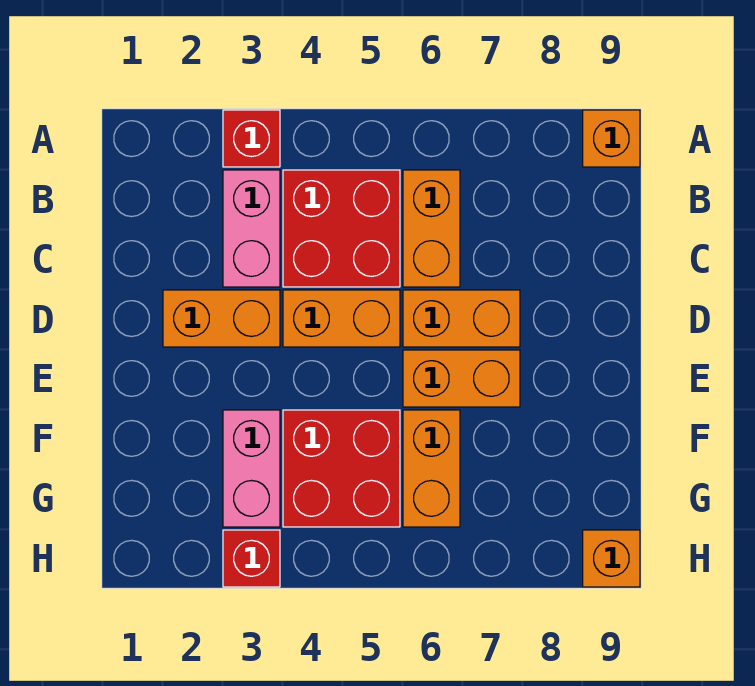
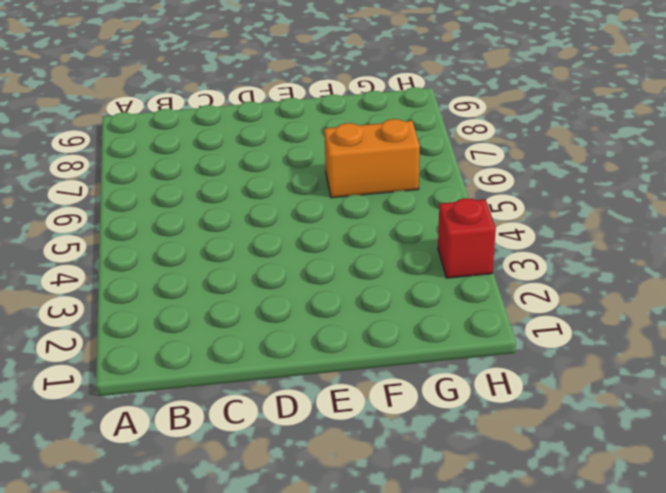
none -> red brick A3 level 1
none -> orange brick A9 level 1
none -> pink brick B3:C3 level 1

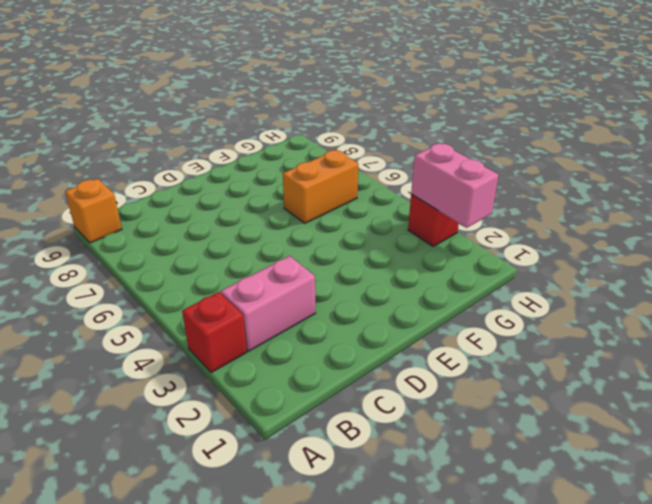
pink brick H2:H3 level 2 -> pink brick F3:G3 level 1
none -> red brick B4:C5 level 1
none -> orange brick B6:C6 level 1
none -> orange brick D2:D3 level 1

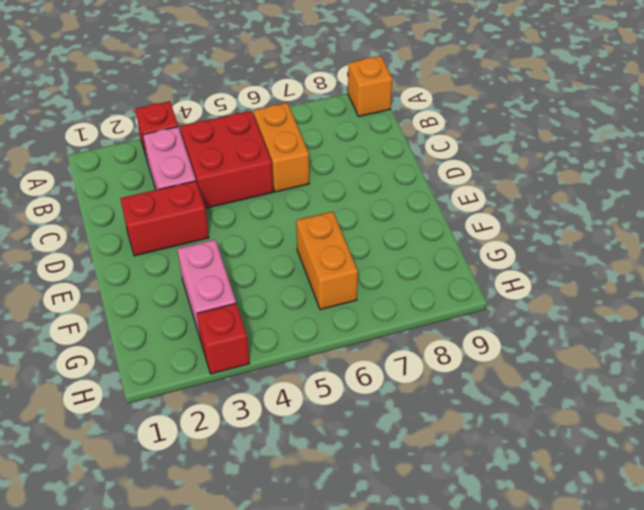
red brick D2:D3 level 1 -> orange brick D2:D3 level 1
none -> orange brick D4:D5 level 1
none -> orange brick D6:D7 level 1
none -> orange brick E6:E7 level 1

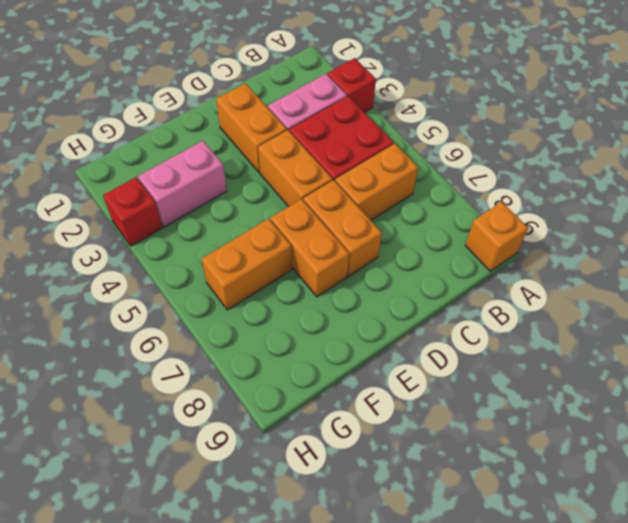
none -> red brick F4:G5 level 1
none -> orange brick H9 level 1

